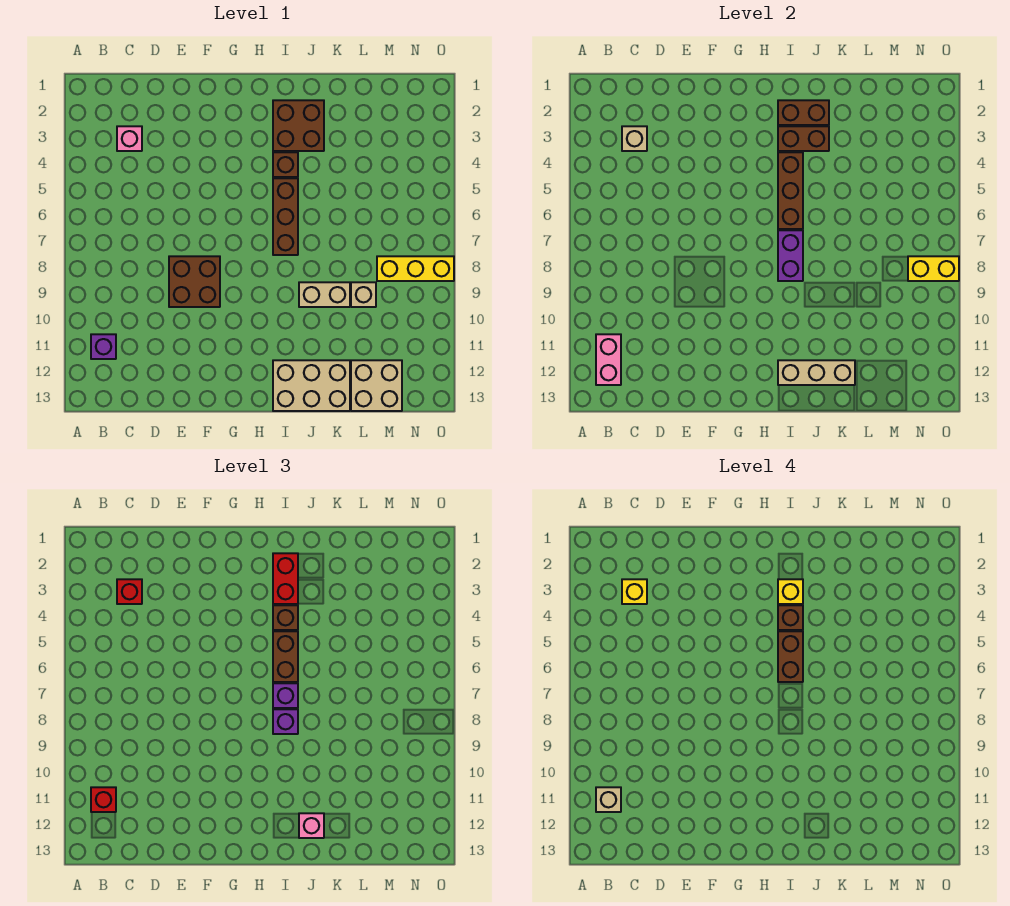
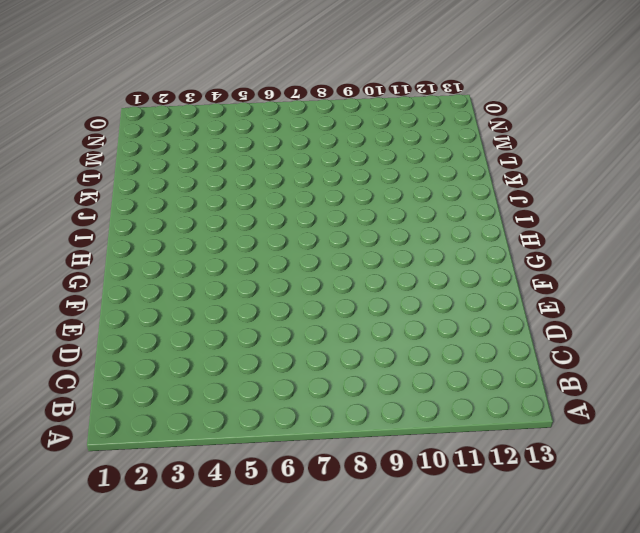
none -> purple brick B11 level 1
none -> pink brick C3 level 1
none -> brown brick E8:F9 level 1
none -> brown brick I2:J3 level 1

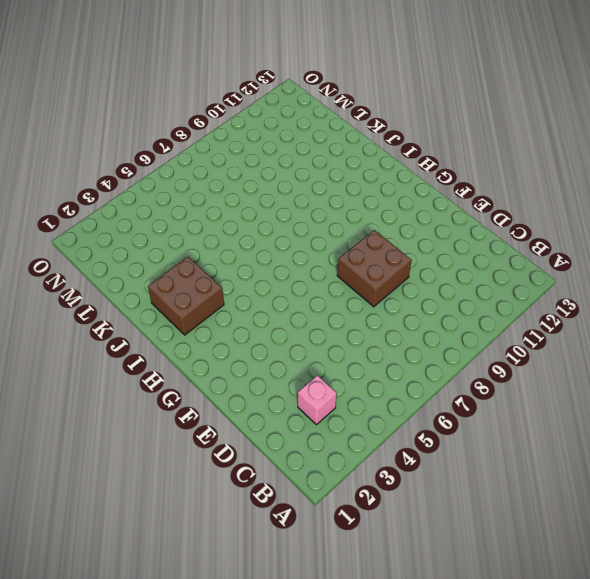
none -> purple brick B11 level 1
none -> brown brick I4 level 1
none -> brown brick I5:I7 level 1
none -> tan brick I12:K13 level 1

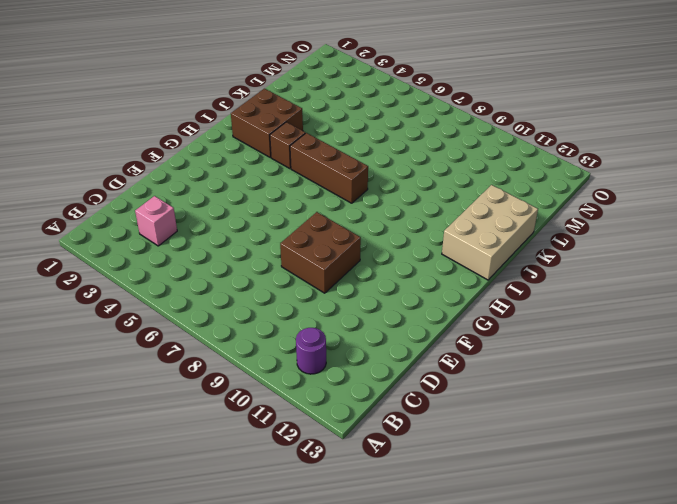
purple round brick B11 level 1 -> purple brick B11 level 1
none -> tan brick J9:K9 level 1
none -> tan brick L9 level 1
none -> tan brick L12:M13 level 1
none -> yellow brick M8:O8 level 1

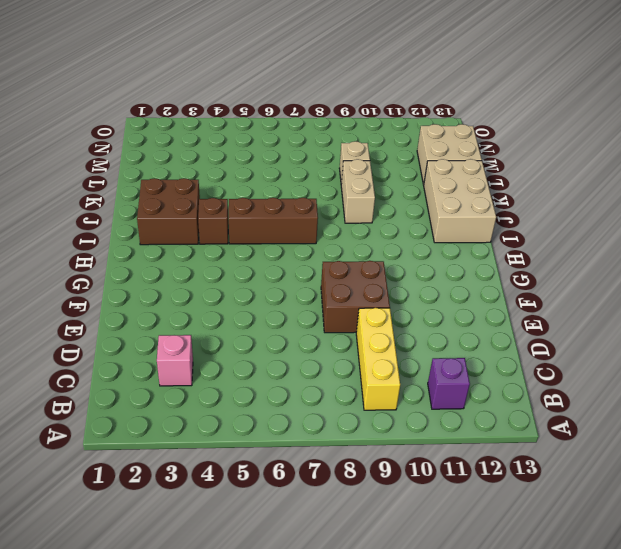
yellow brick B9:D9 level 1 -> yellow brick M8:O8 level 1
none -> pink brick B11:B12 level 2
none -> tan brick C3 level 2
none -> brown brick I2:J2 level 2
none -> brown brick I3:J3 level 2

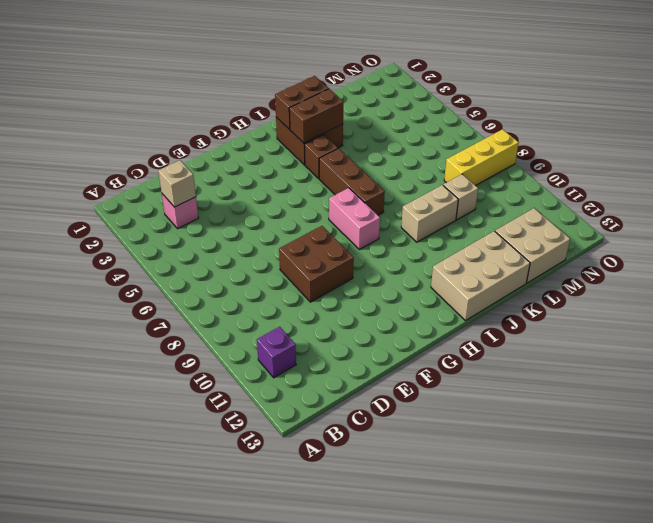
pink brick H7:H8 level 1 -> pink brick B11:B12 level 2
none -> brown brick I4:I6 level 2
none -> purple brick I7:I8 level 2
none -> tan brick I12:K12 level 2
none -> yellow brick N8:O8 level 2

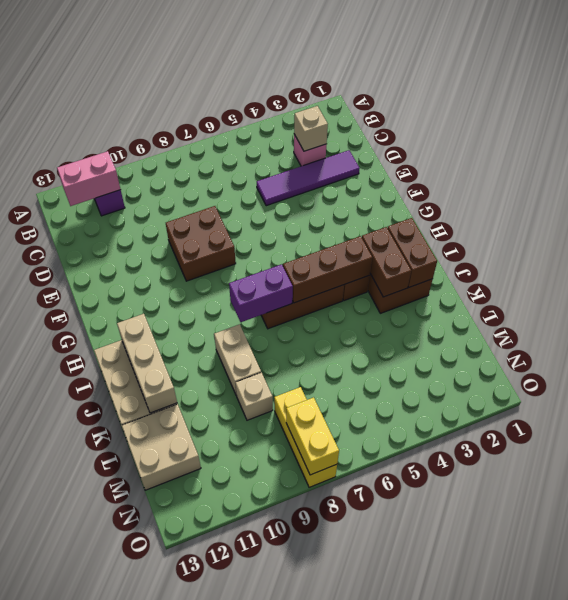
purple tile D2:D5 level 1 -> none
none -> red brick B11 level 3
none -> red brick C3 level 3
none -> red brick I2:I3 level 3
none -> brown brick I4 level 3

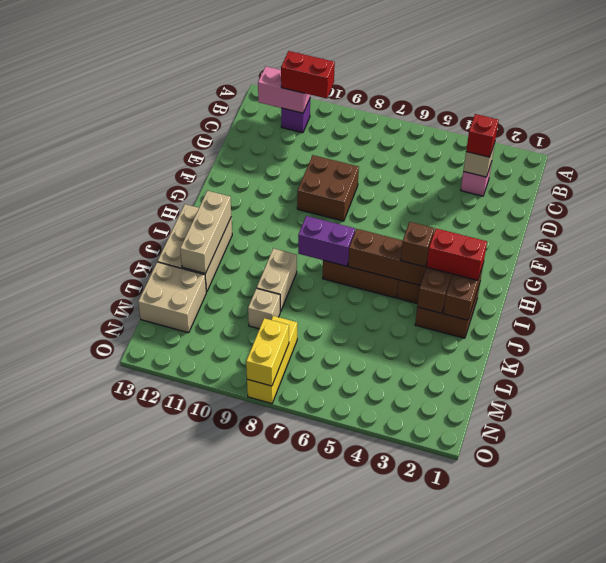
red brick B10:B11 level 3 -> red brick B11 level 3
none -> brown brick I5:I6 level 3
none -> purple brick I7 level 3
none -> purple brick I8 level 3
none -> pink brick J12 level 3

